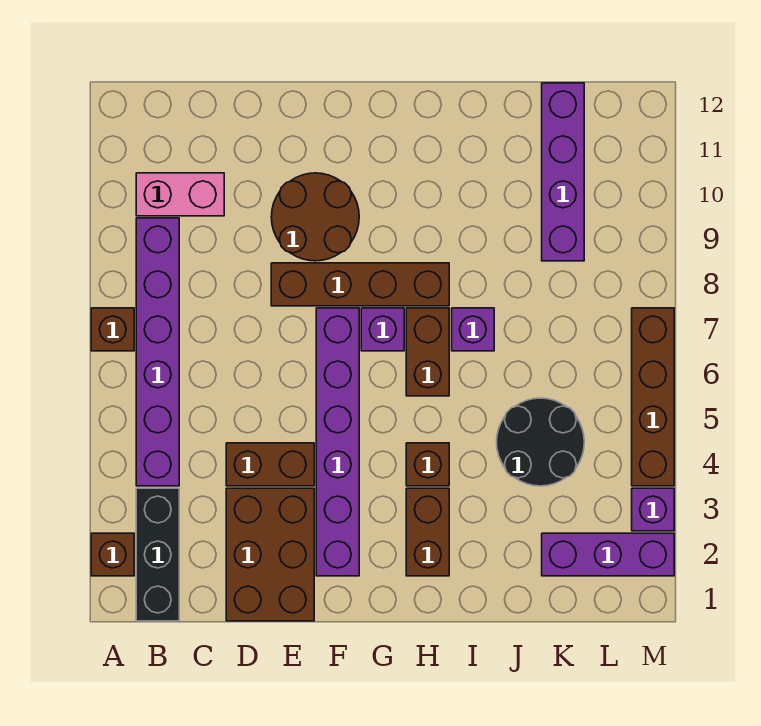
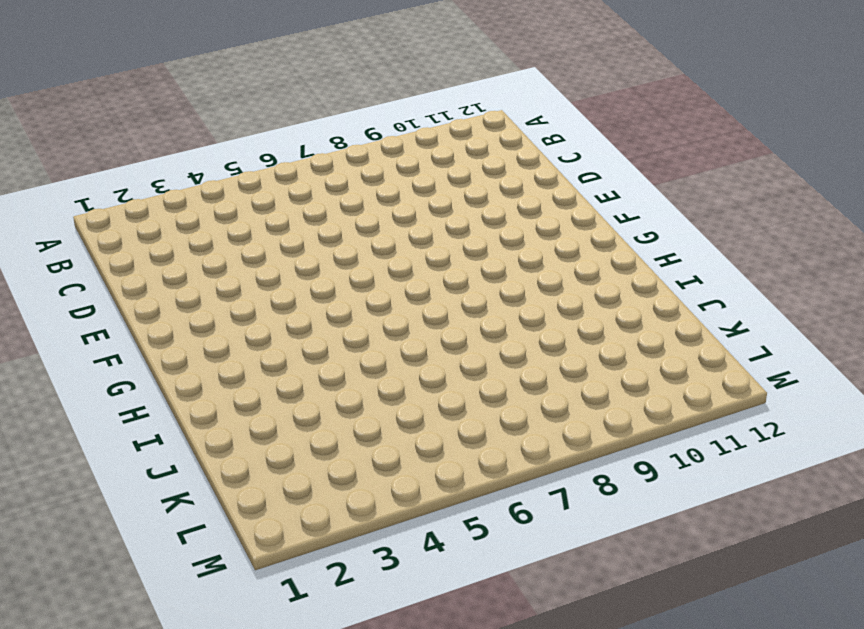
none -> brown brick A2 level 1
none -> brown brick A7 level 1
none -> black brick B1:B3 level 1

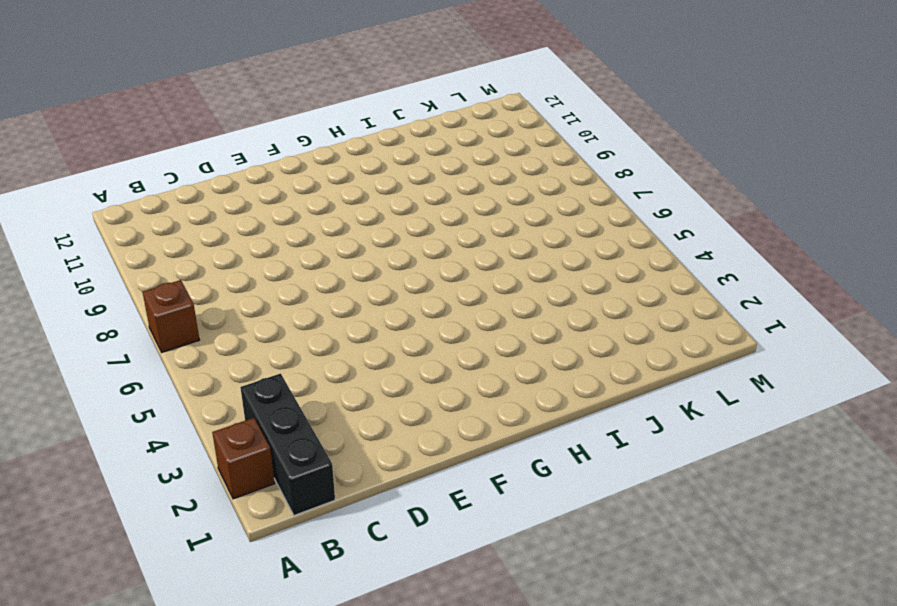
none -> purple brick B4:B9 level 1
none -> pink brick B10:C10 level 1
none -> brown brick D1:E3 level 1

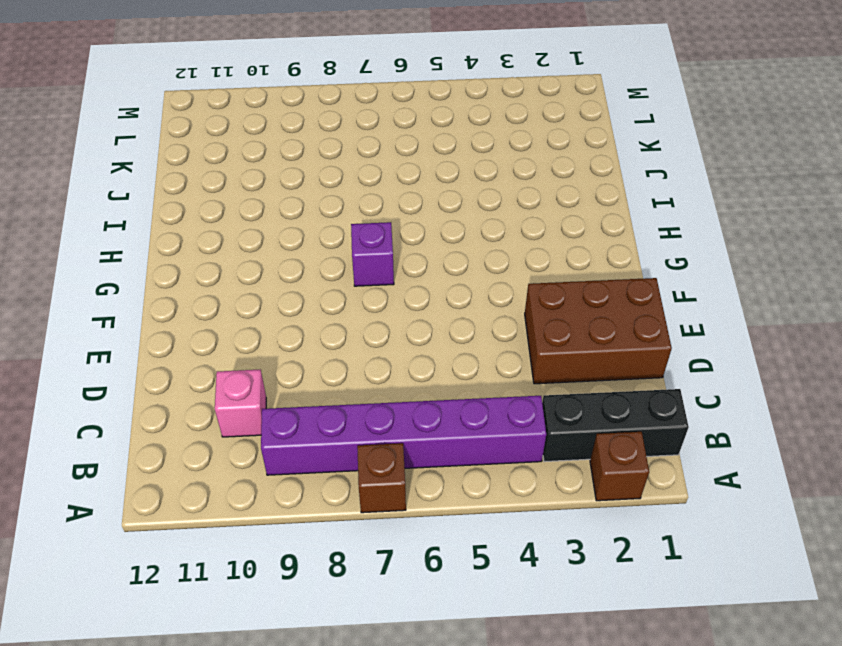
pink brick C10 level 1 -> pink brick B10:C10 level 1
none -> brown brick D4:E4 level 1
none -> brown brick E8:H8 level 1
none -> brown round brick E9:F10 level 1

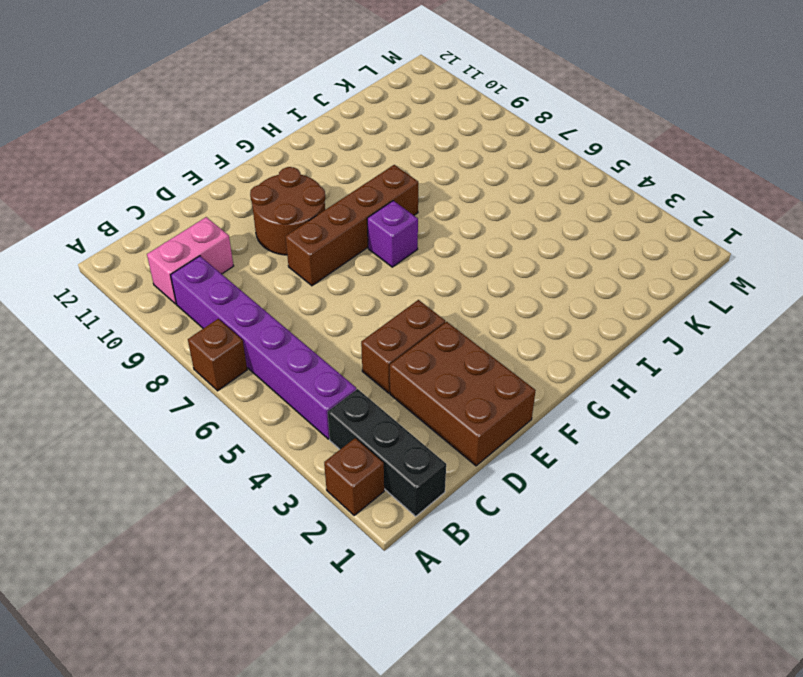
none -> purple brick F2:F7 level 1
none -> brown brick H2:H3 level 1
none -> brown brick H4 level 1

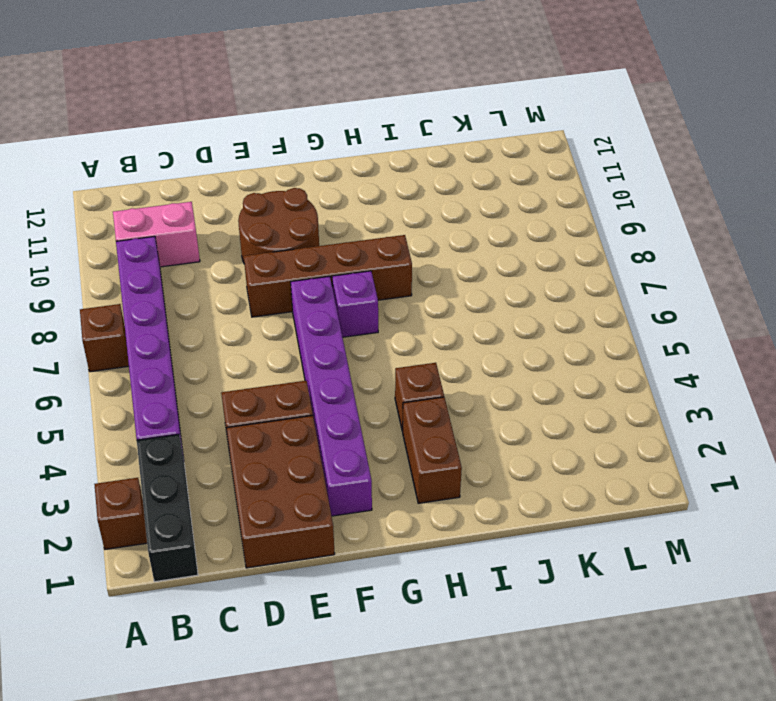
none -> brown brick H6:H7 level 1
none -> purple brick I7 level 1
none -> black round brick J4:K5 level 1

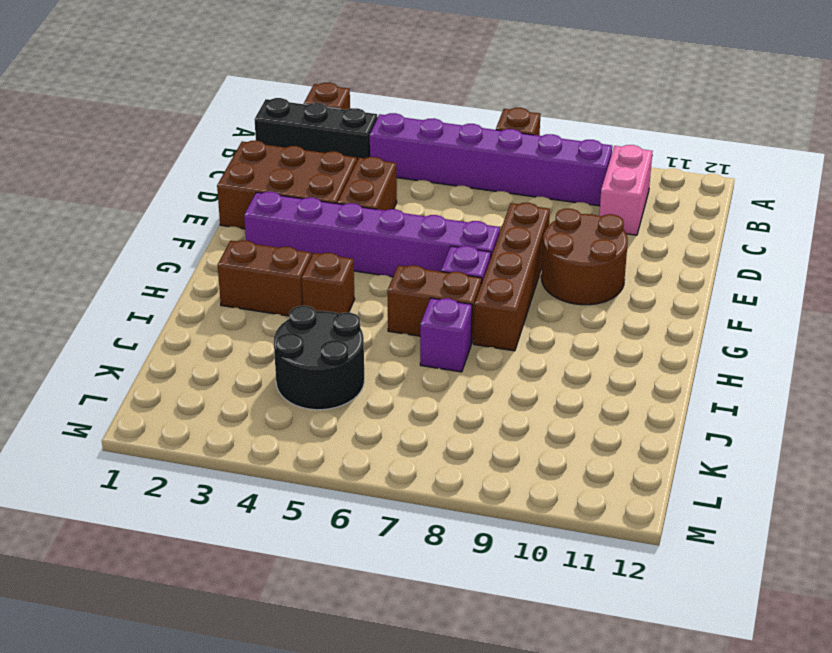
none -> purple brick K2:M2 level 1
none -> purple brick K9:K12 level 1
none -> purple brick M3 level 1

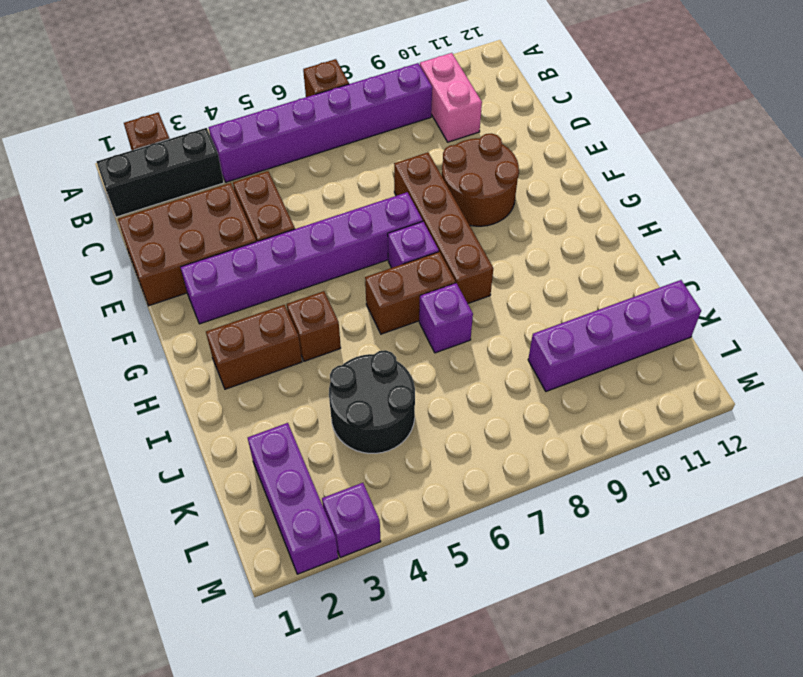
none -> brown brick M4:M7 level 1

